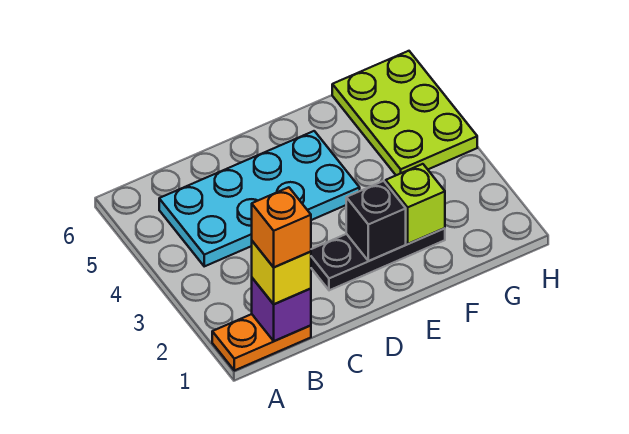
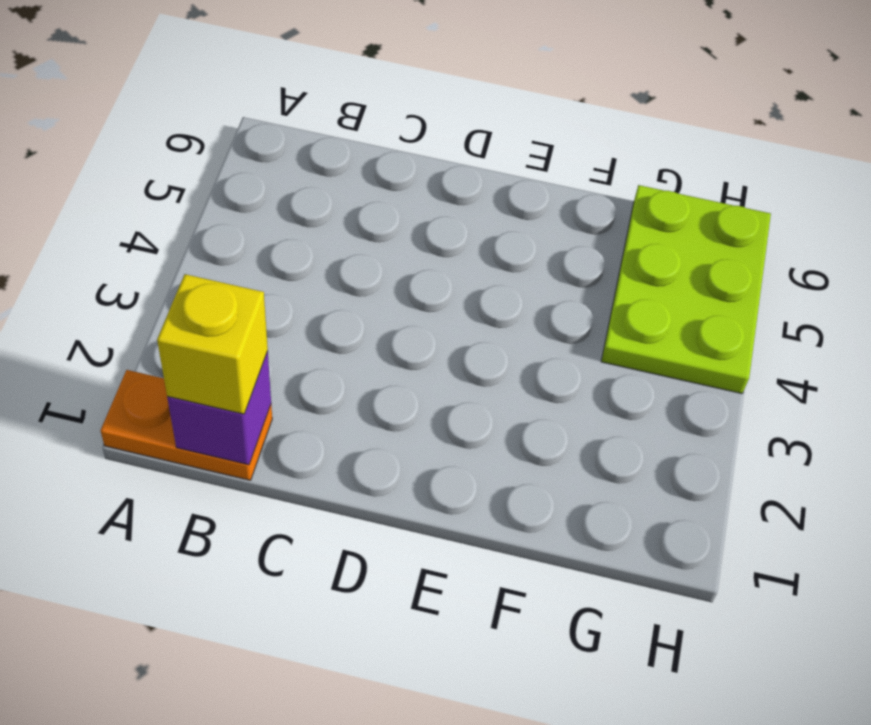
none -> cyan plate B4:E5 level 1
none -> black plate D2:F2 level 1

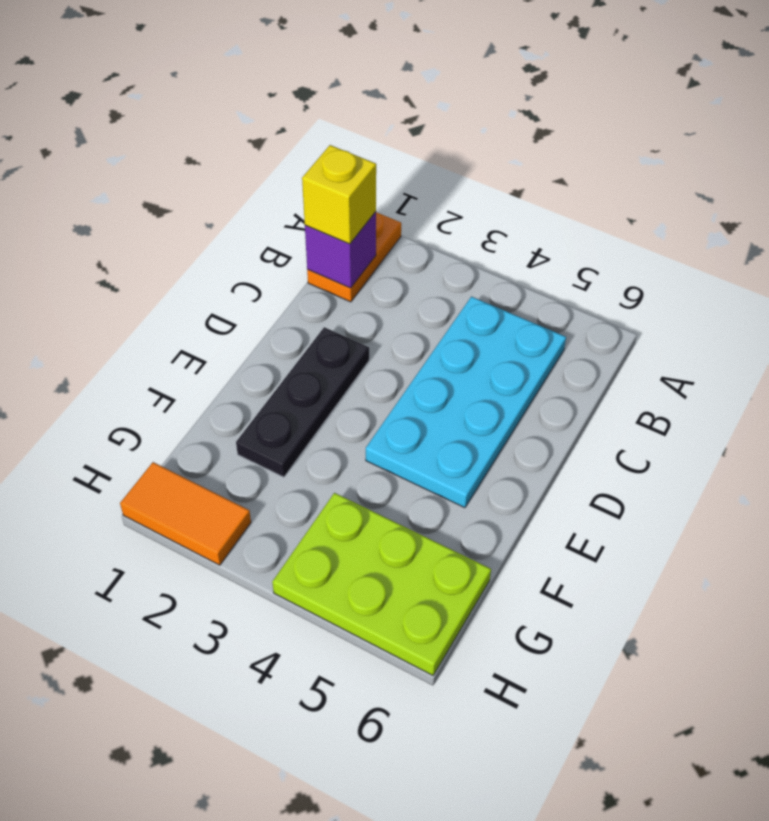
orange tile H1:H2 level 1 -> none
none -> black brick E2 level 2
none -> lime brick F2 level 2

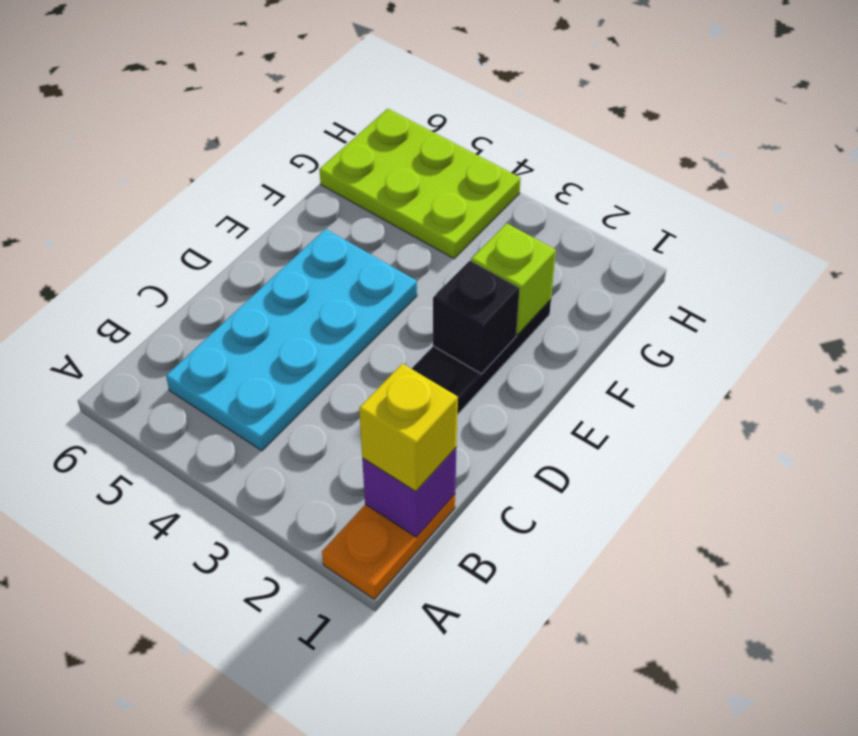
none -> orange brick B1 level 4

